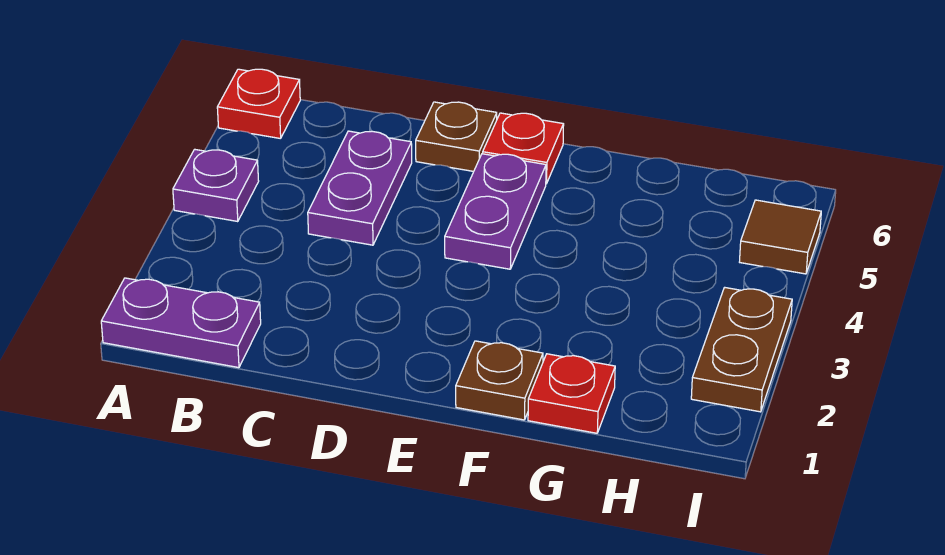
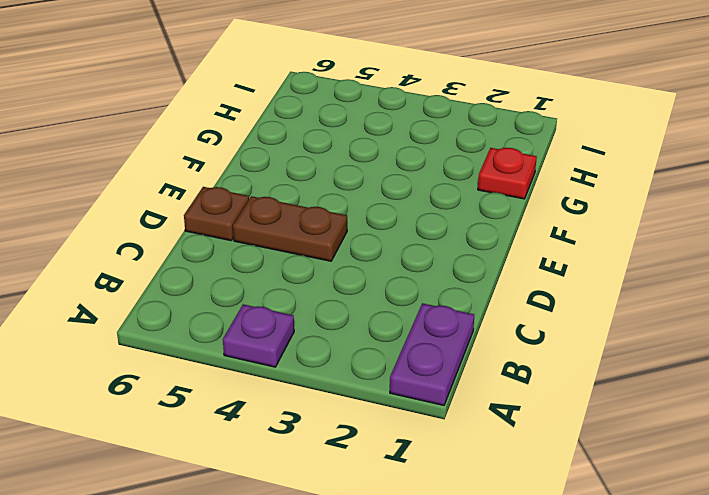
brown plate D4:D5 level 1 -> brown plate I2:I3 level 1
none -> red plate A6 level 1
none -> purple plate C4:C5 level 1

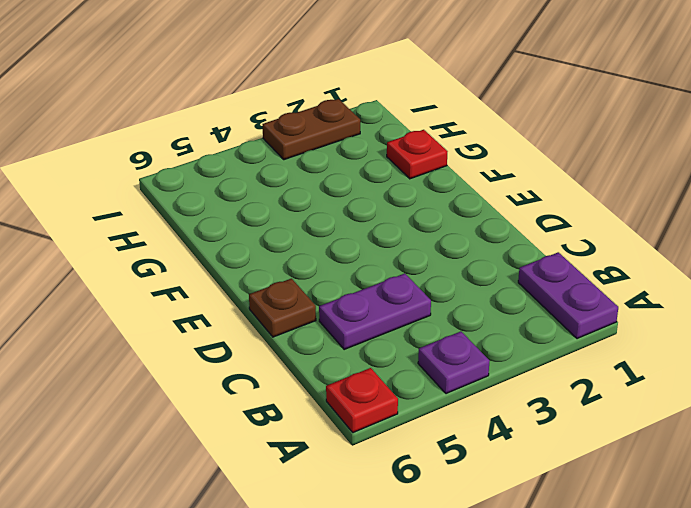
none -> purple plate E4:E5 level 1
none -> red plate E6 level 1

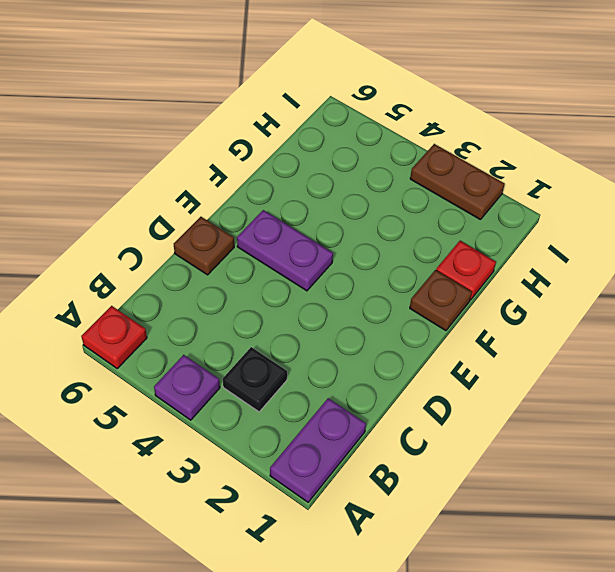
black plate B3 level 1 -> none
none -> purple plate C4:C5 level 1
none -> red plate E6 level 1

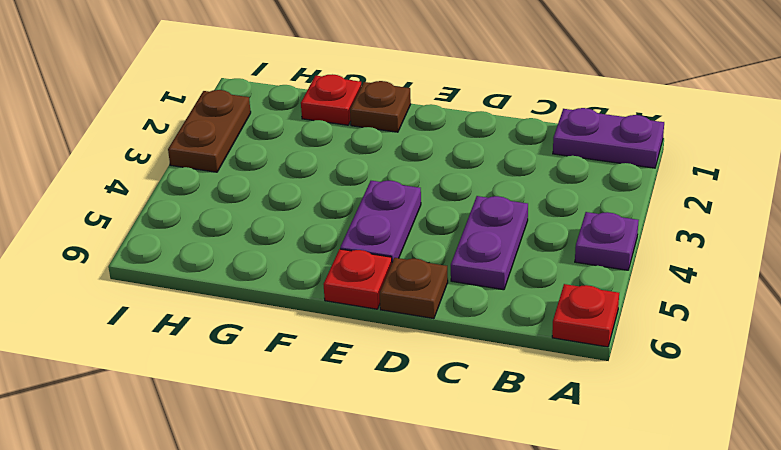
none -> brown tile I5 level 1

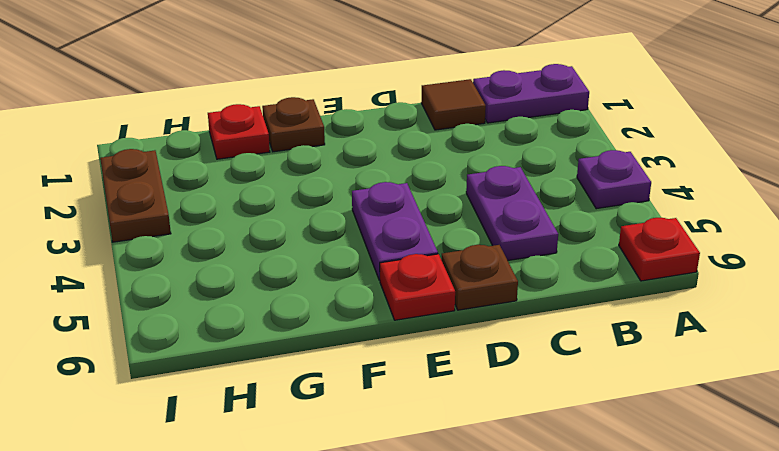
brown tile C1 level 1 -> brown tile I5 level 1

